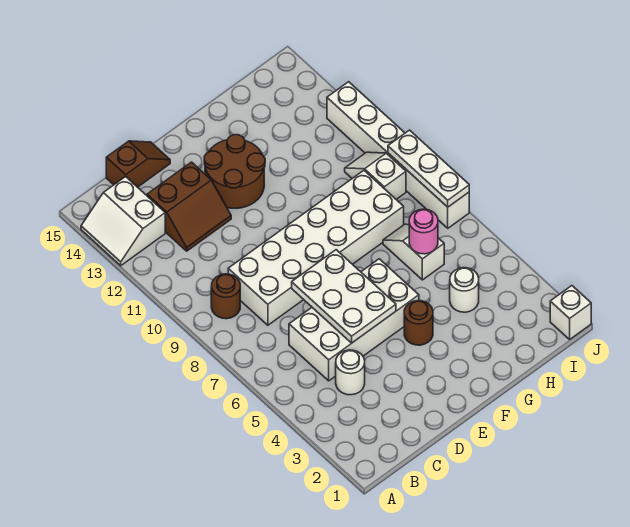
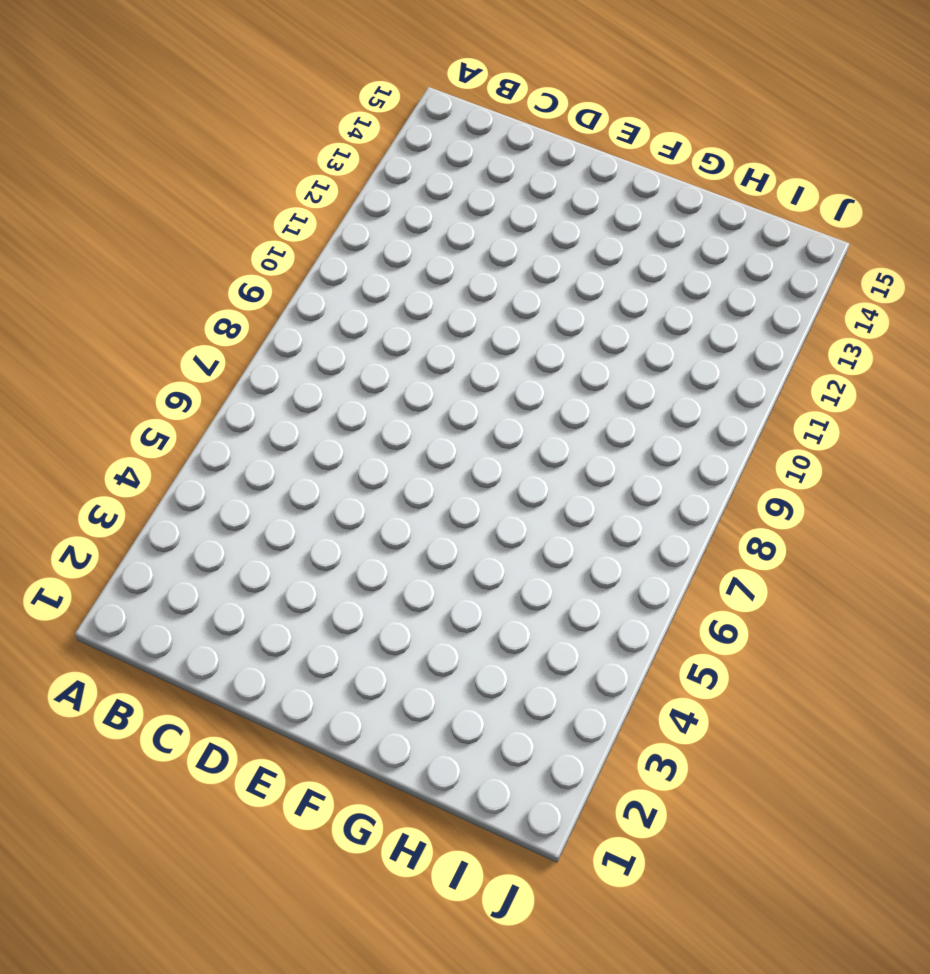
none -> white slope A13:B14 level 1 top B
none -> brown round brick B9 level 1
none -> white round brick C4 level 1

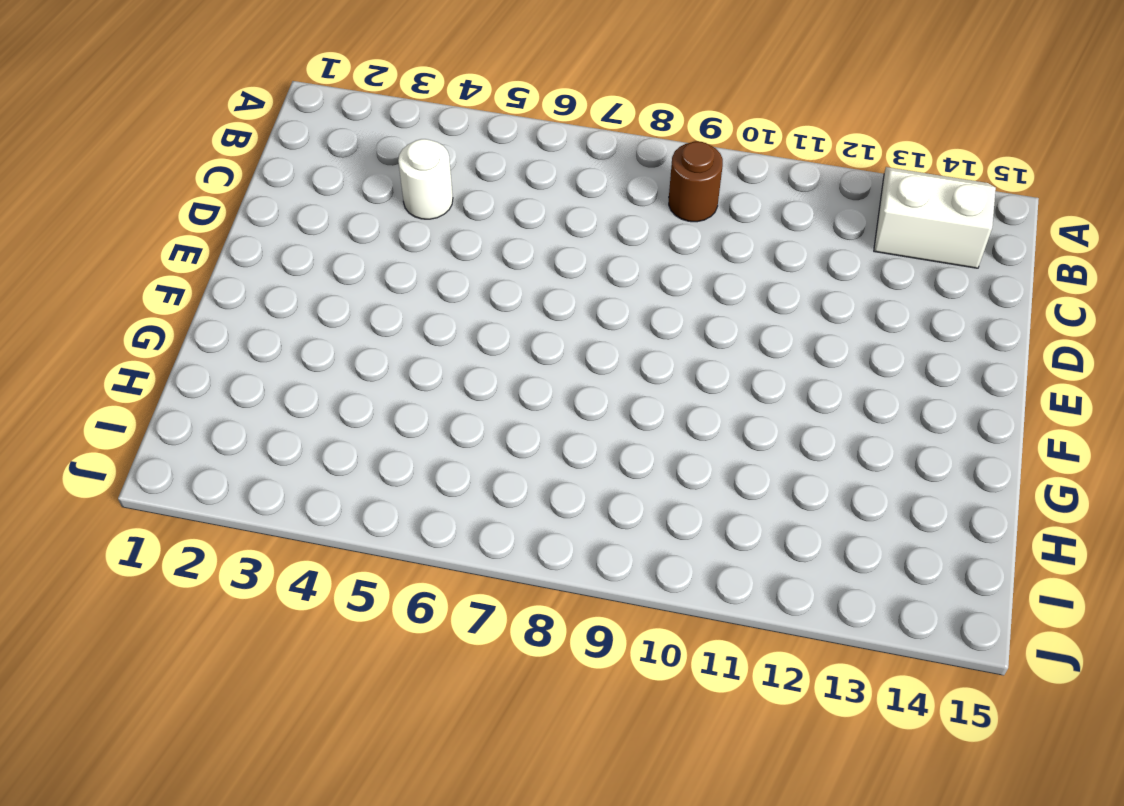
none -> white brick C5:F6 level 1
none -> white brick C8:H9 level 1
none -> brown slope C12:D13 level 1 top 13

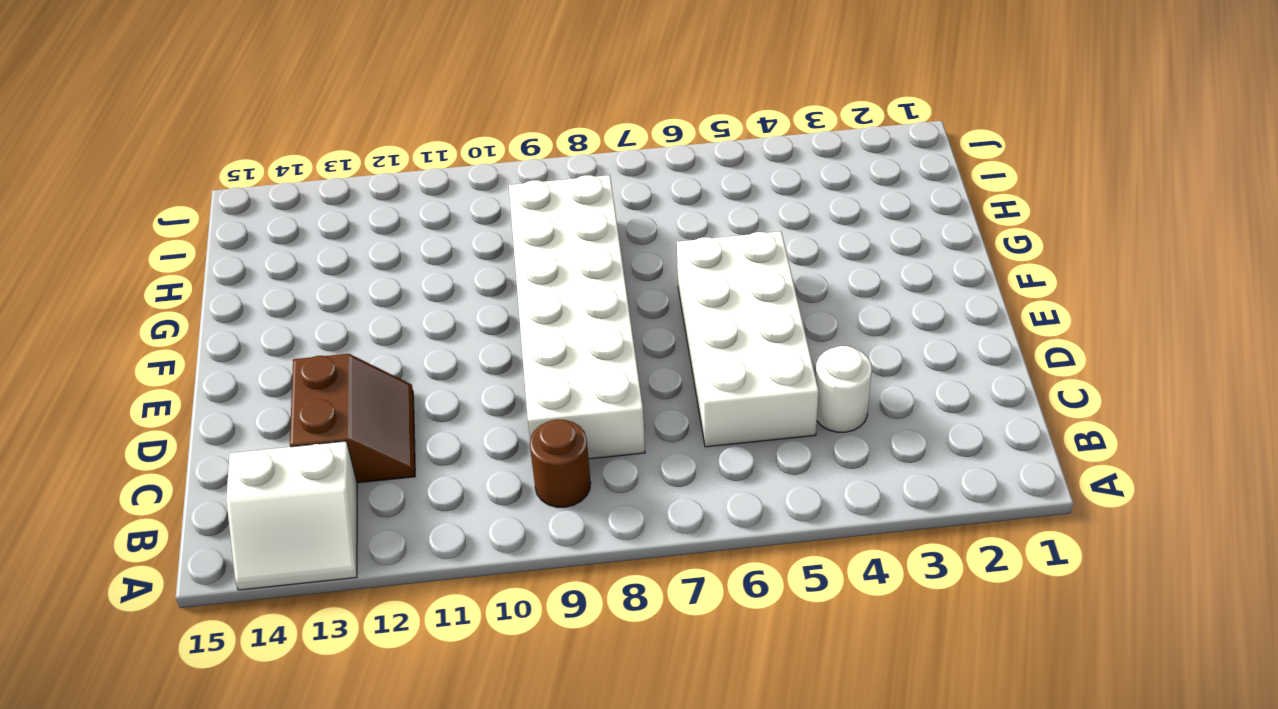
none -> brown slope C15:D15 level 1 top C
none -> brown round brick E12:F13 level 1
none -> brown round brick F4 level 1

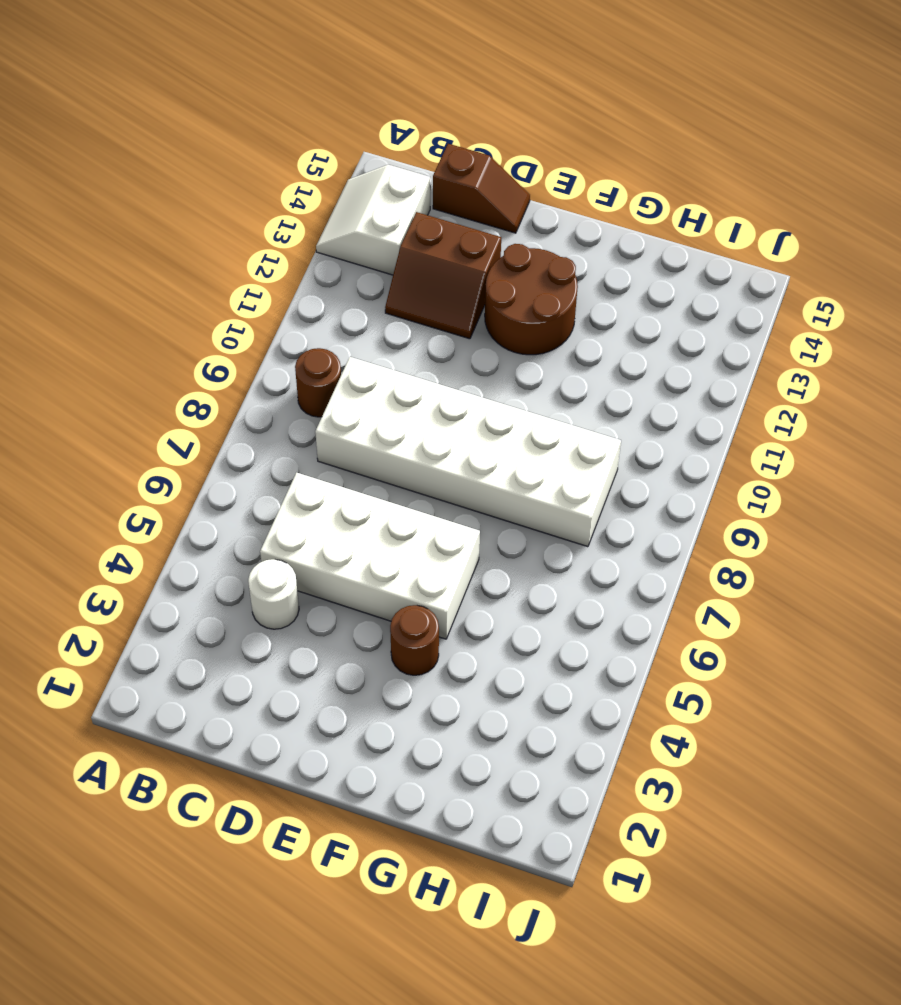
none -> white round brick H4 level 1
none -> white slope H6:H7 level 1 top 6
none -> white slope I9:I10 level 1 top 9

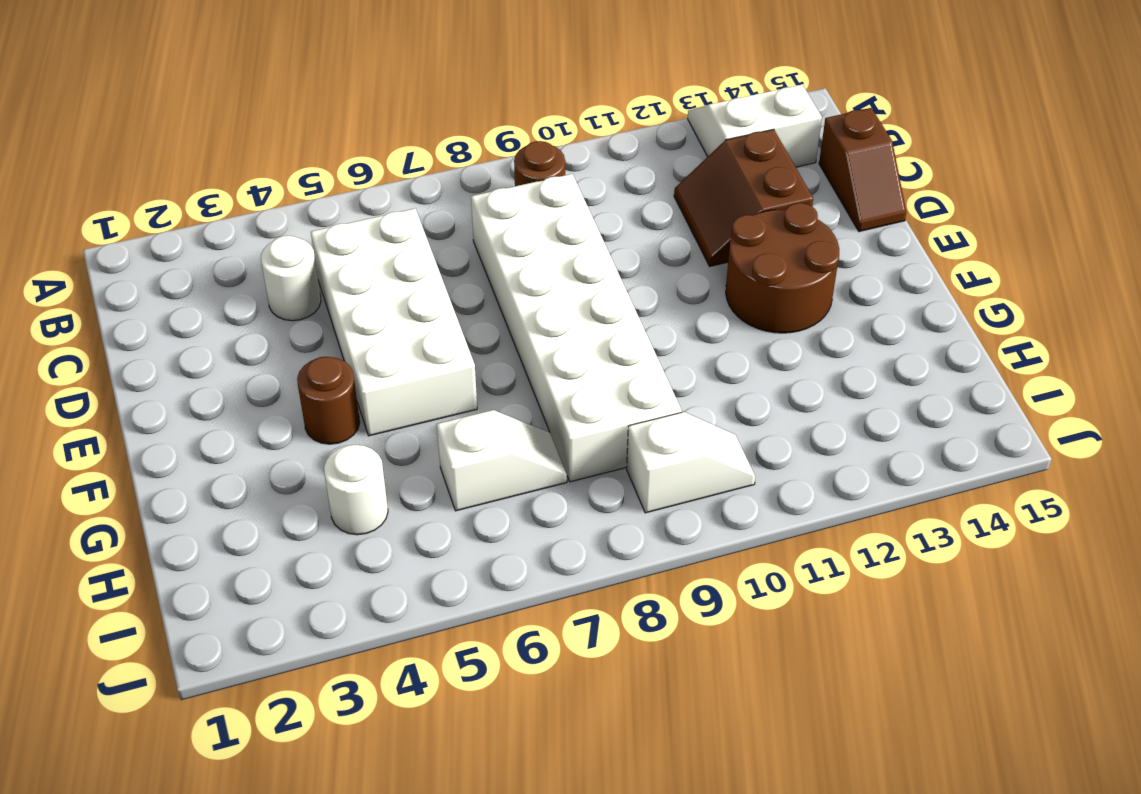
none -> white brick J1 level 1
none -> white brick J7:J12 level 1
none -> white plate D5:E7 level 2

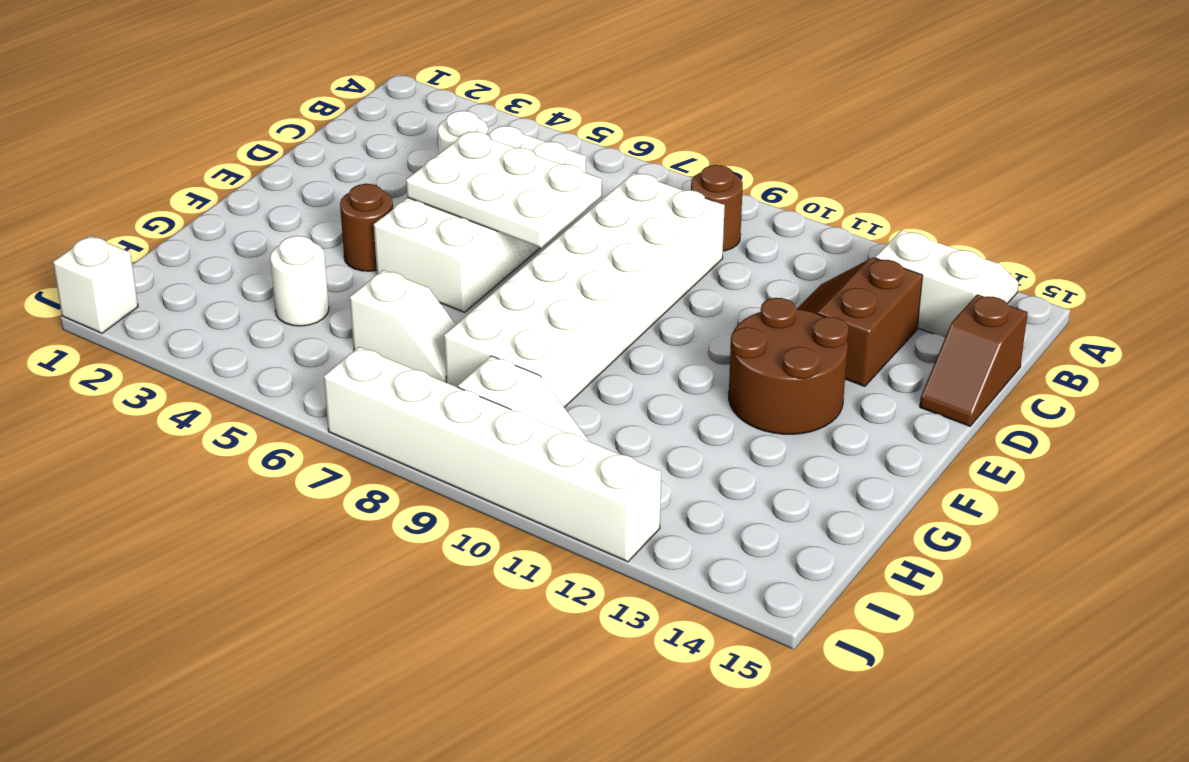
none -> pink round brick H6 level 2
none -> white plate J7:J9 level 2

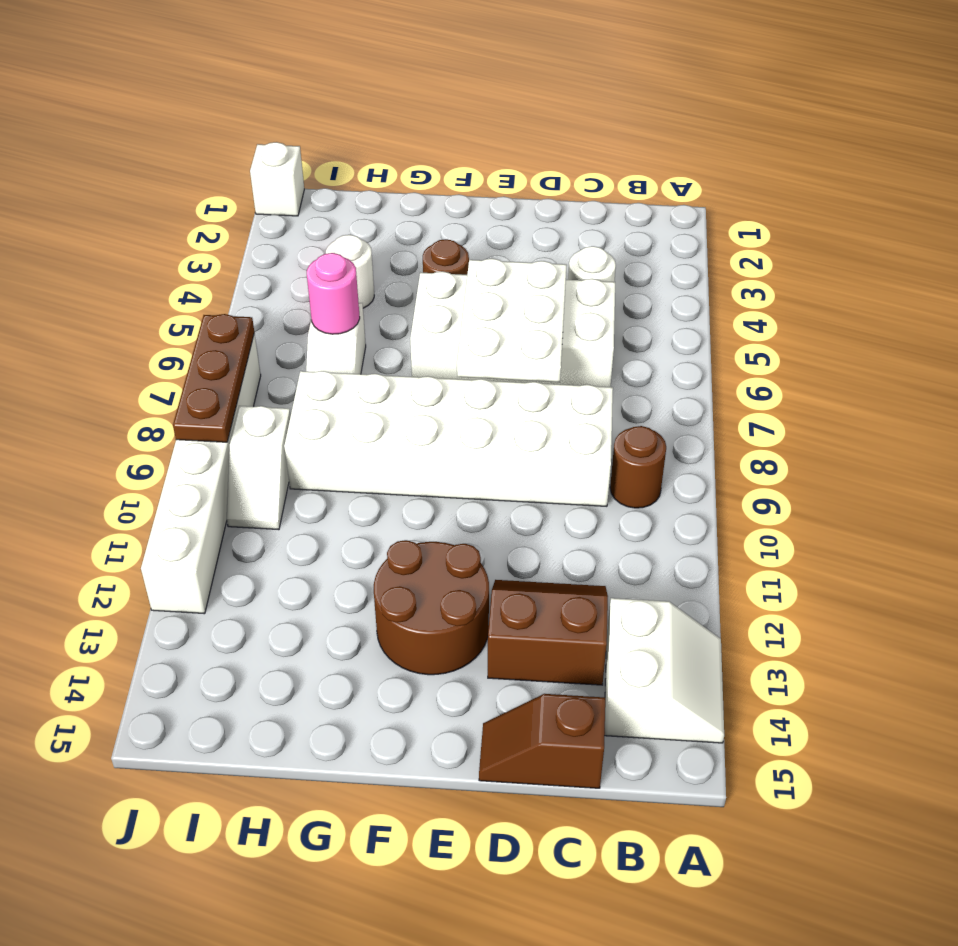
brown plate J7:J9 level 2 -> white plate J7:J9 level 2

